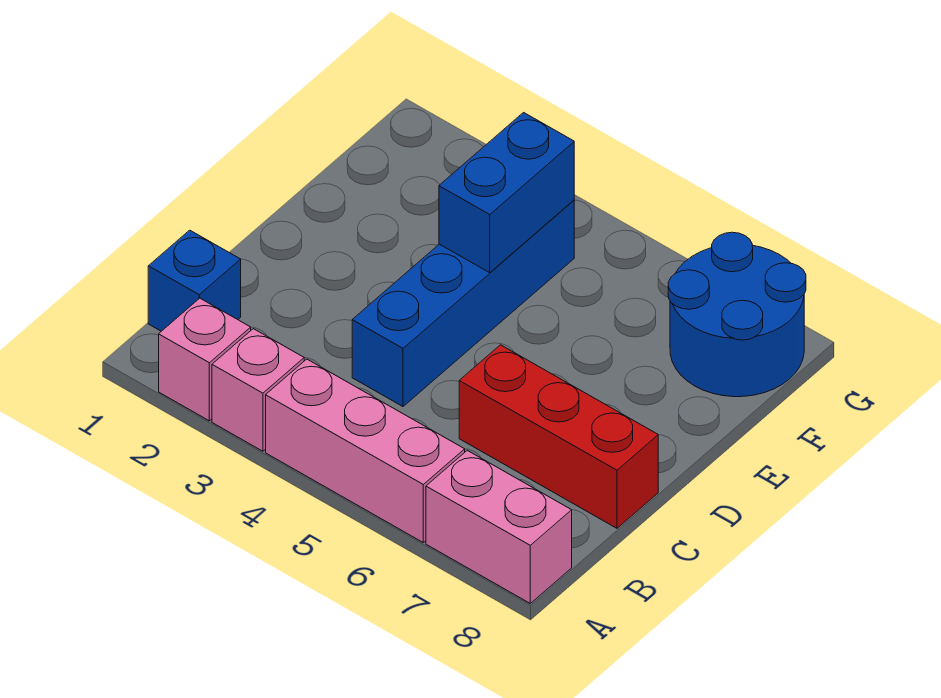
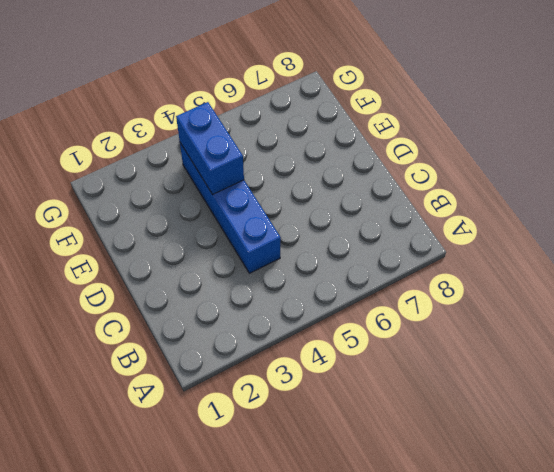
none -> pink brick A2 level 1
none -> pink brick A3 level 1

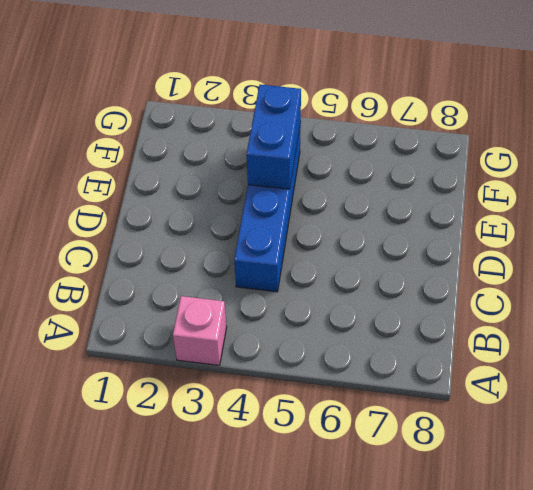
none -> pink brick A2 level 1
none -> pink brick A4:A6 level 1

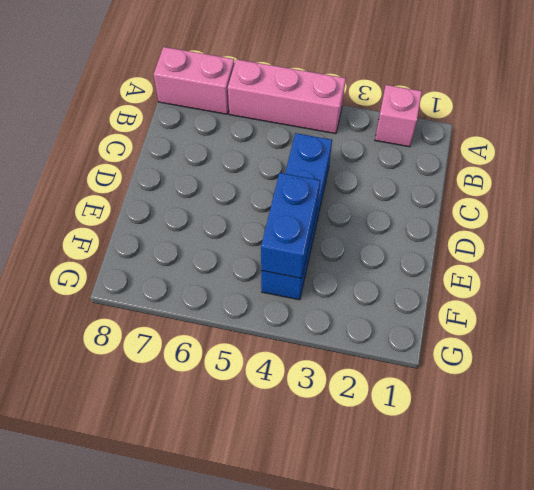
none -> pink brick A3 level 1
none -> blue brick B1 level 1

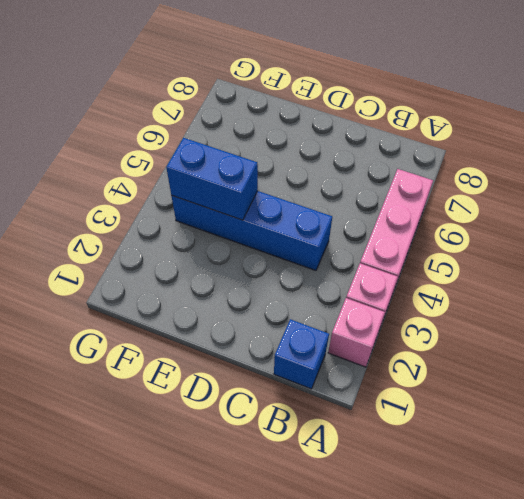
none -> pink brick A7:A8 level 1
none -> red brick C6:C8 level 1

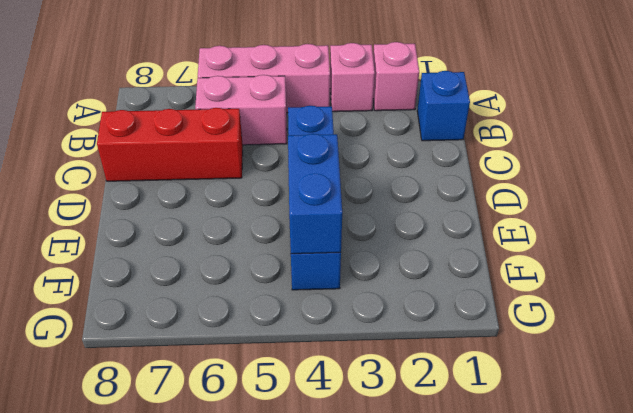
pink brick B5:B6 level 1 -> pink brick A7:A8 level 1
none -> blue round brick F7:G8 level 1

